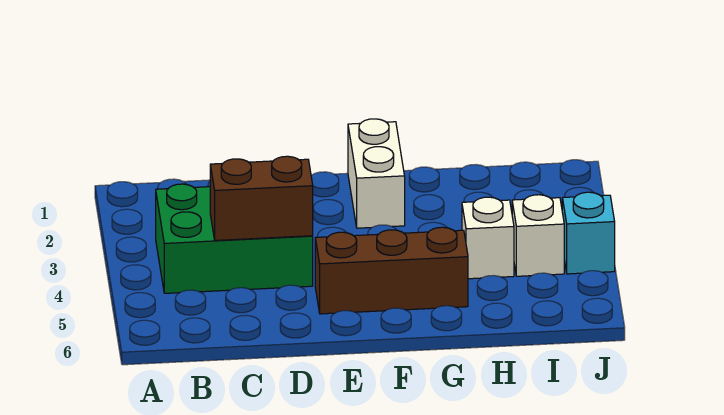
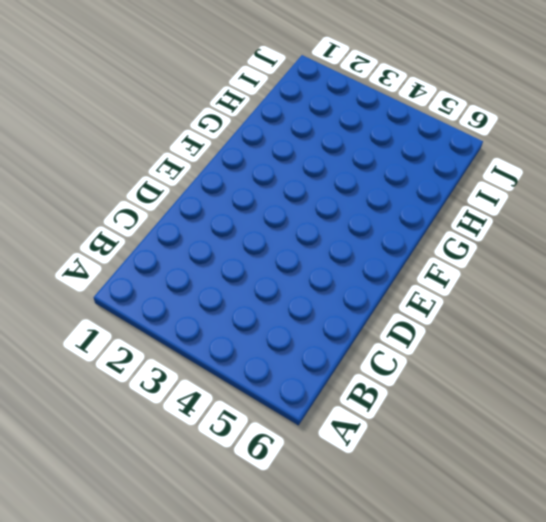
none -> green brick B3:D4 level 1
none -> brown brick E5:G5 level 1

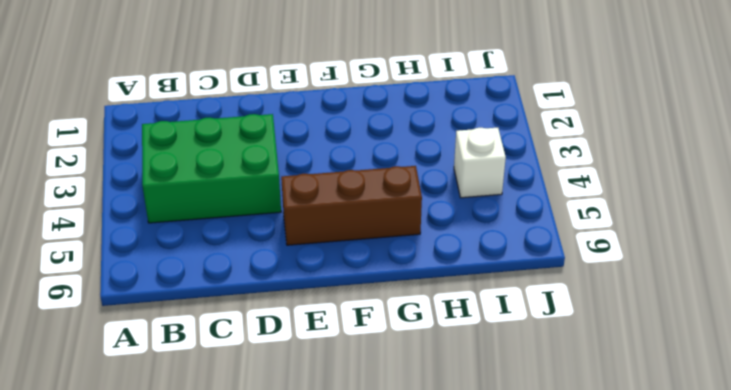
none -> white brick F1:F2 level 1
none -> white brick H4 level 1

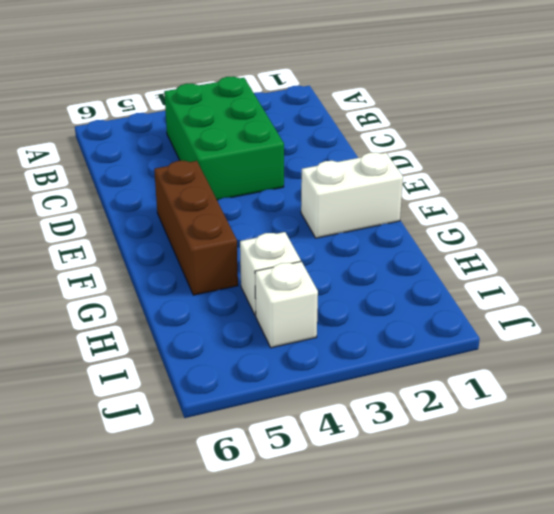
none -> cyan brick J4 level 1
none -> brown brick C4:D4 level 2

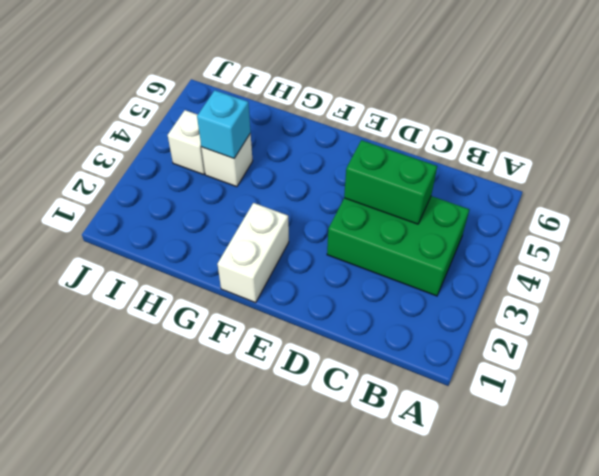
green brick C4:D4 level 2 -> brown brick C4:D4 level 2
cyan brick H4 level 2 -> cyan brick J4 level 1
none -> brown brick E5:G5 level 1

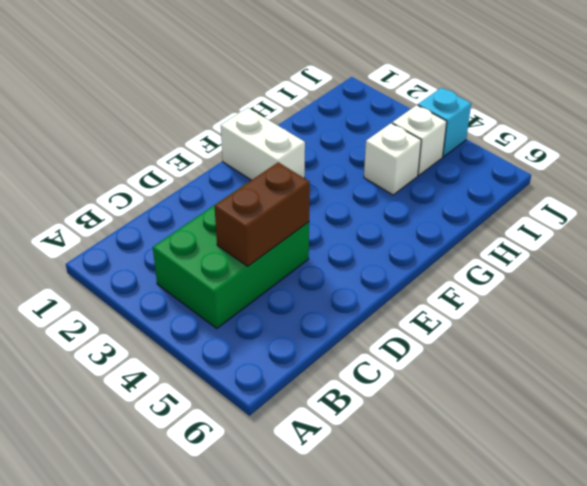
none -> brown brick E5:G5 level 1

